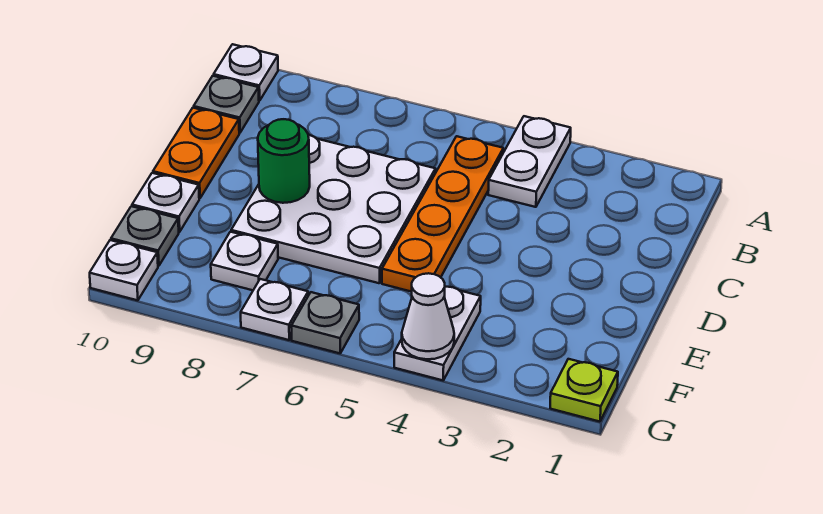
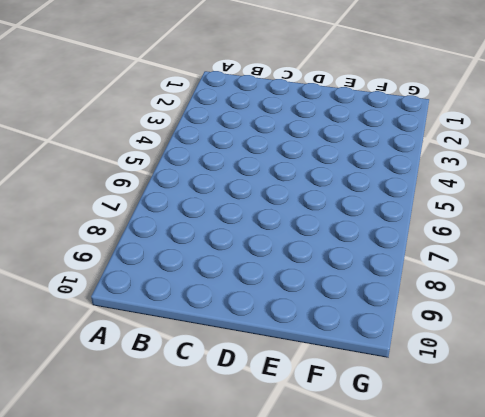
none -> white plate A4:B4 level 1
none -> white plate A10 level 1
none -> orange plate B5:E5 level 1

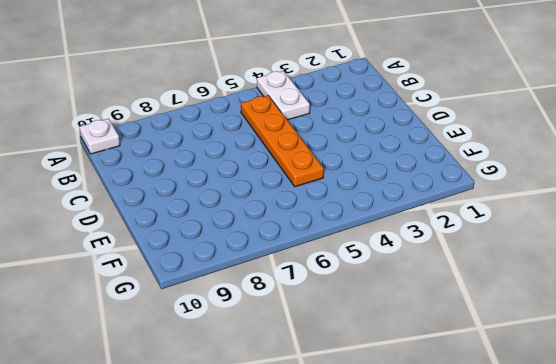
none -> grey plate B10 level 1
none -> white plate C6:E8 level 1
none -> orange plate C10:D10 level 1

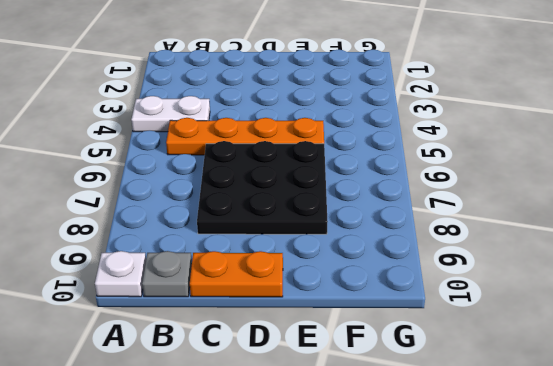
black plate C6:E8 level 1 -> white plate C6:E8 level 1
none -> white plate E10 level 1
none -> white plate F4:G4 level 1
none -> white plate F8 level 1

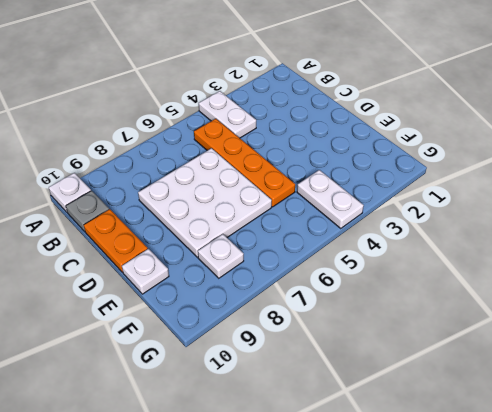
none -> grey plate F10 level 1
none -> lime plate G1 level 1
none -> grey plate G6 level 1

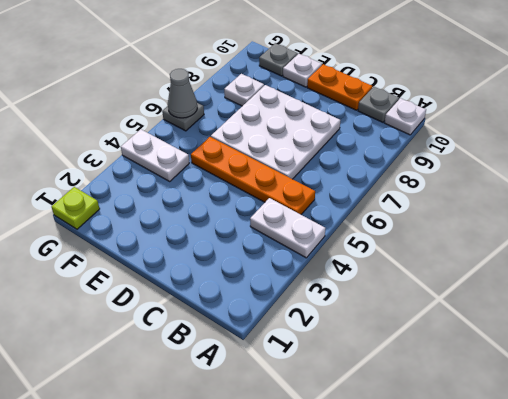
grey cone G6 level 2 -> none
none -> white plate G7 level 1
none -> white plate G10 level 1
none -> green round brick D8 level 2

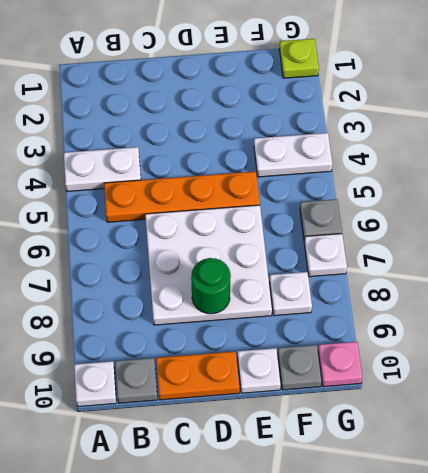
pink plate G10 level 1 -> white plate G10 level 1
none -> white cone G4 level 2

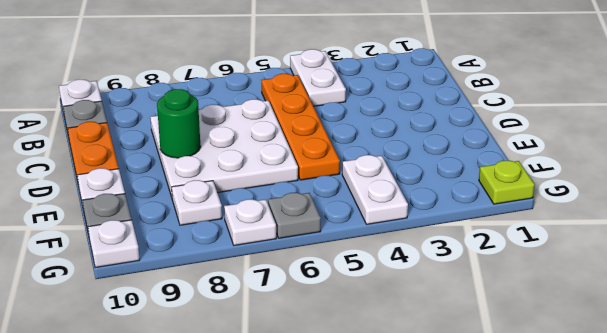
none -> white cone G4 level 2

